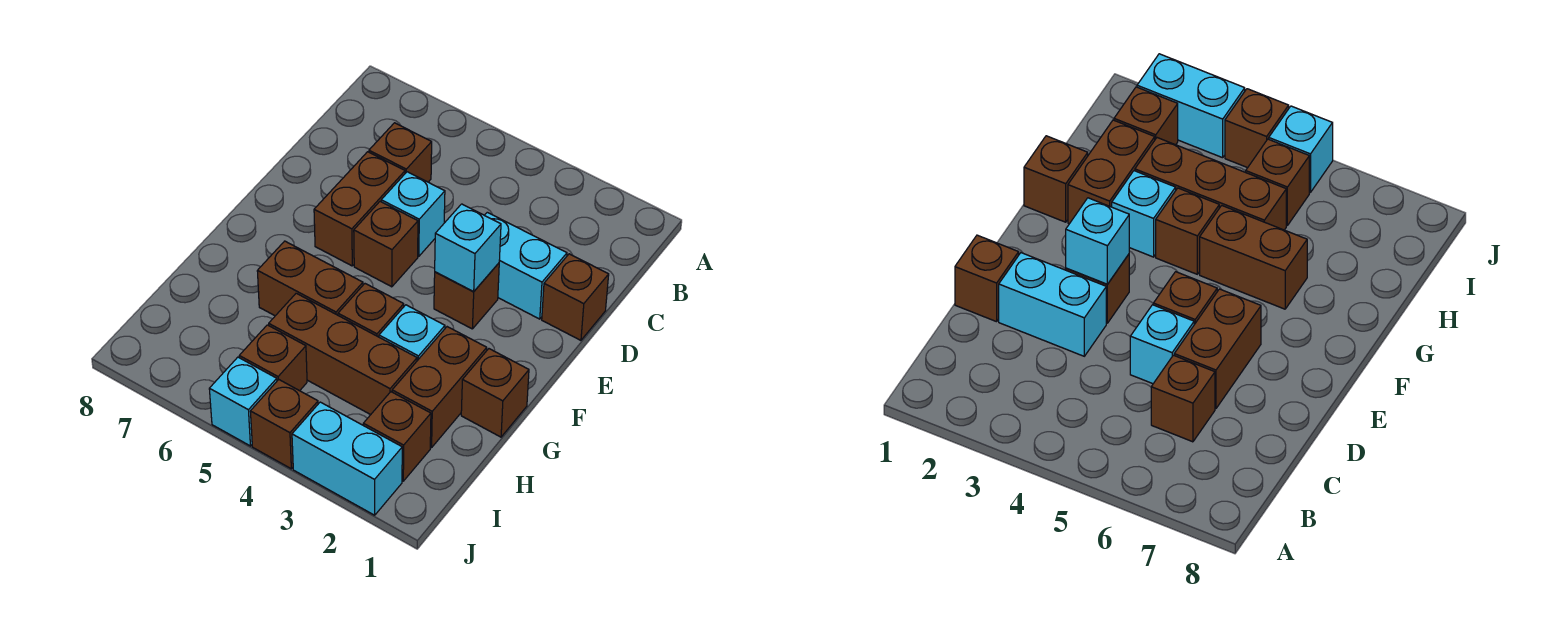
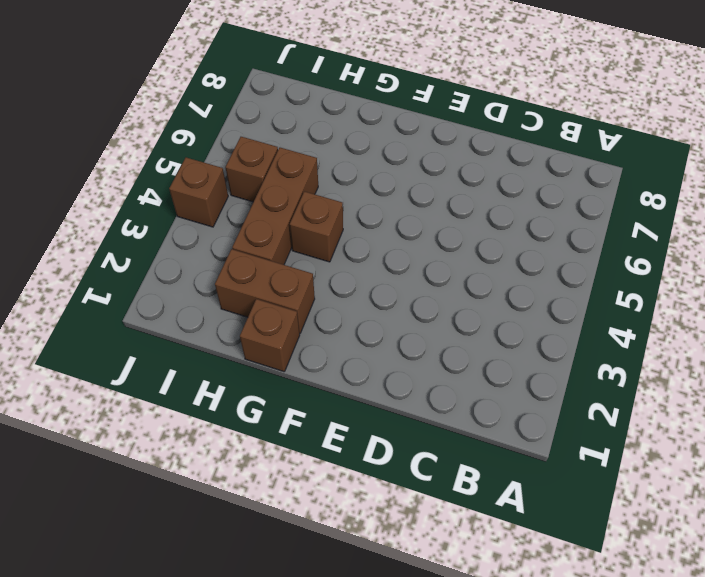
none -> brown brick C6 level 1
none -> brown brick D1 level 1
none -> cyan brick D2:D3 level 1

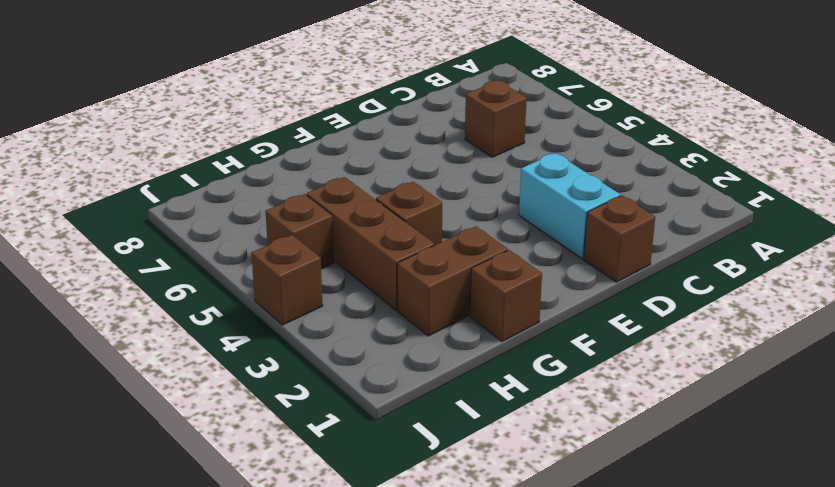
none -> cyan brick D5 level 1
none -> brown brick D6:E6 level 1
none -> brown brick E3 level 1

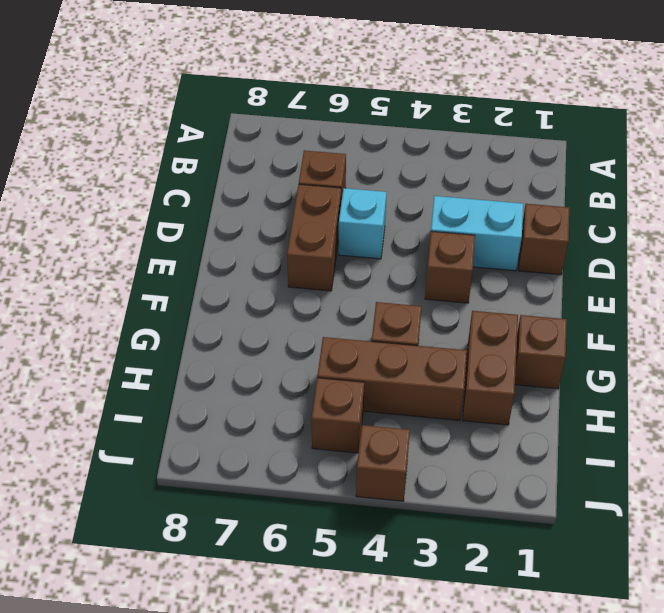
none -> brown brick E5 level 1
none -> cyan brick G3 level 1
none -> brown brick G5:G6 level 1

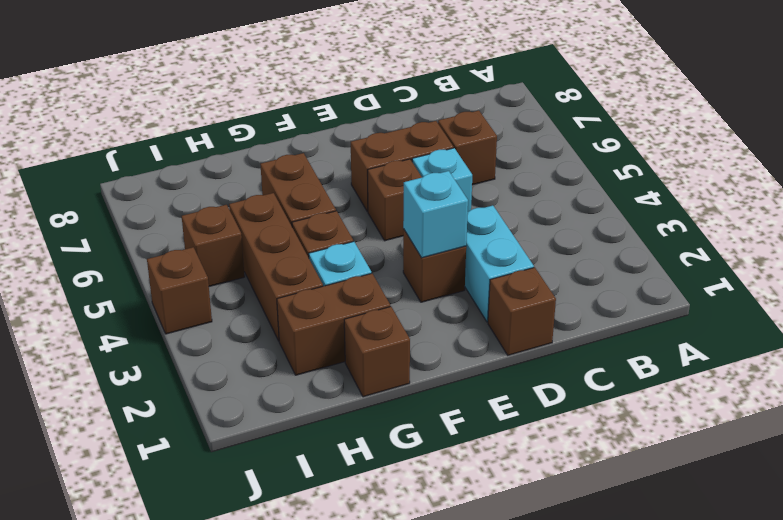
none -> brown brick I2 level 1
none -> cyan brick J2:J3 level 1
none -> cyan brick J5 level 1

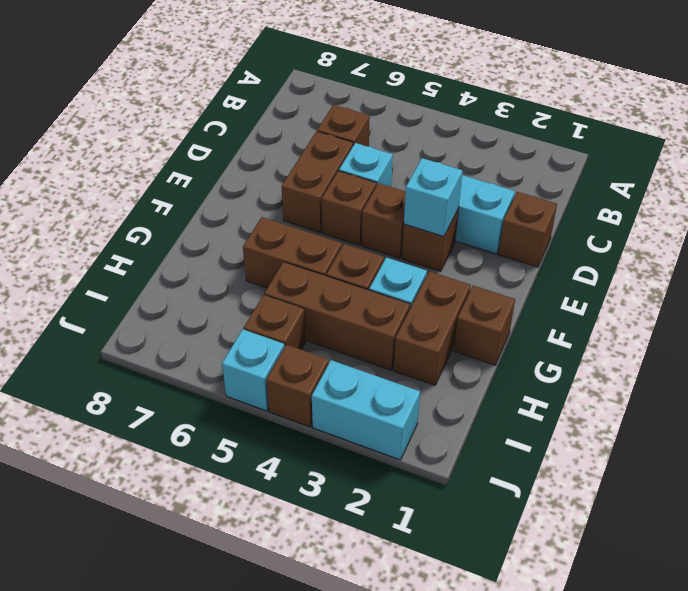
brown brick E4 level 1 -> brown brick I2 level 1

